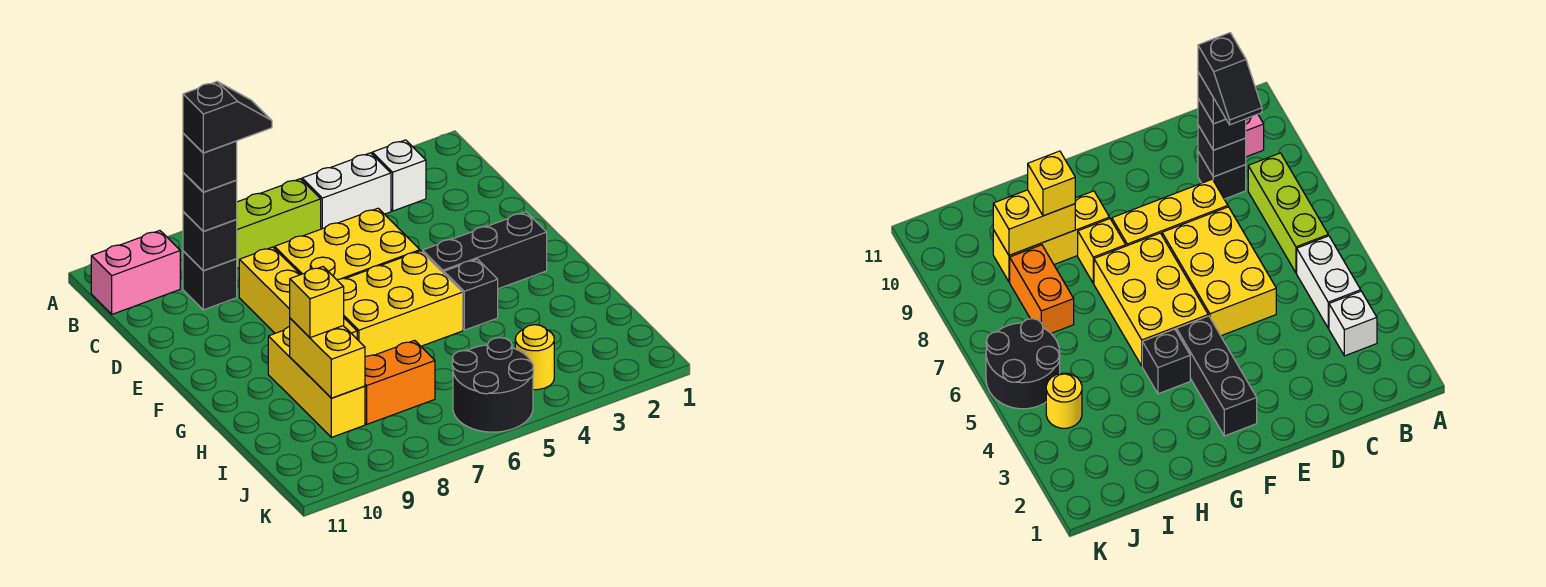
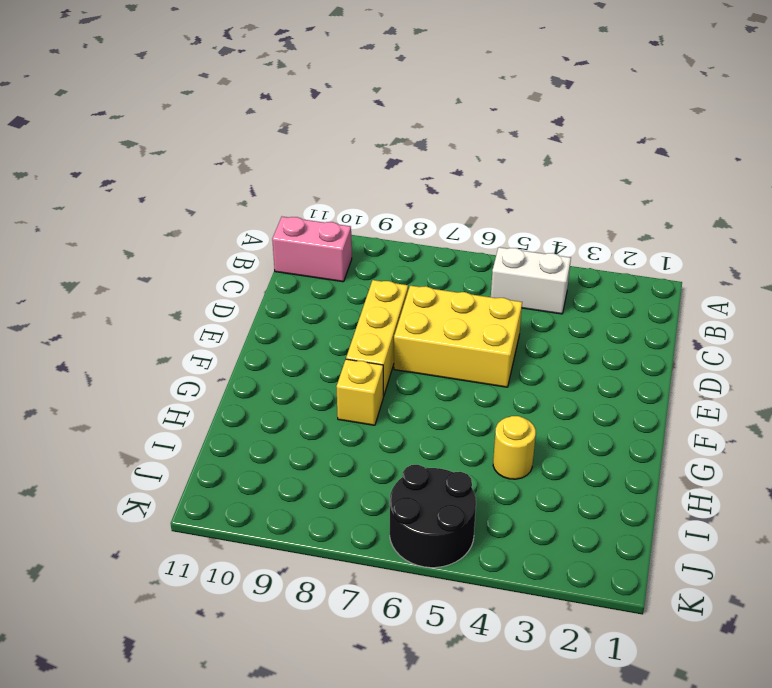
yellow round brick H4 level 1 -> yellow round brick J4 level 1
none -> white brick B3 level 1
none -> lime brick B6:B8 level 1
none -> black brick C9 level 1

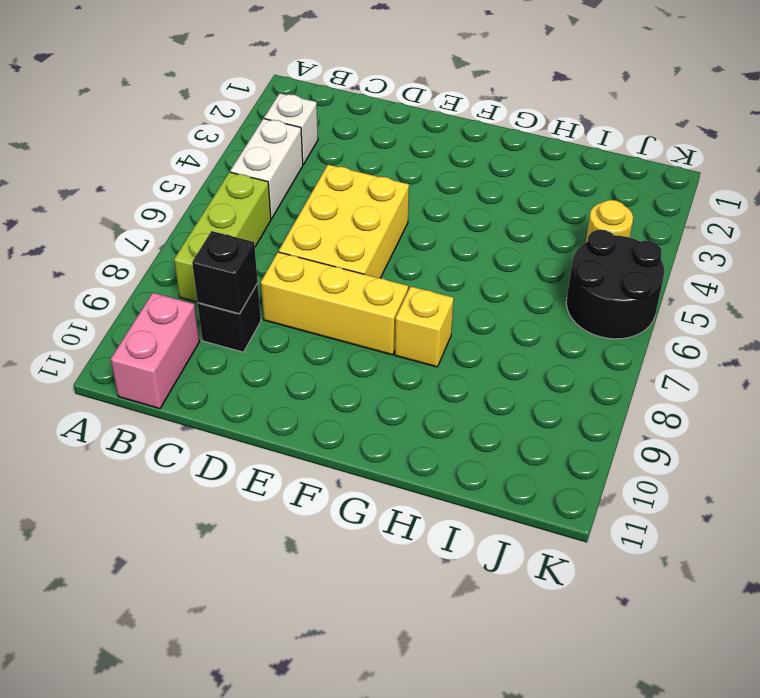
none -> black brick F2:F4 level 1
none -> yellow brick F5:G7 level 1
none -> black brick G4 level 1

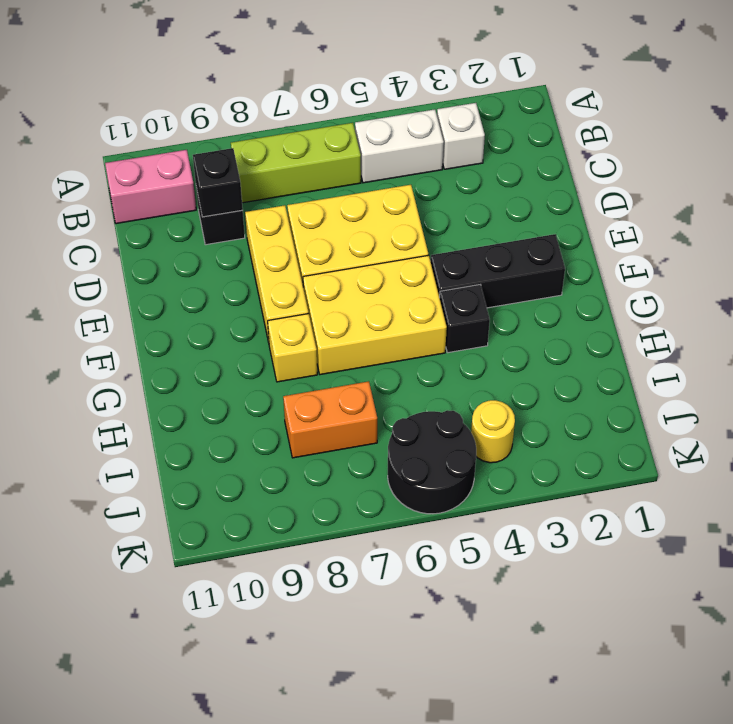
none -> yellow brick G9:I9 level 1
none -> yellow brick H9:I9 level 2
none -> black brick C9 level 3

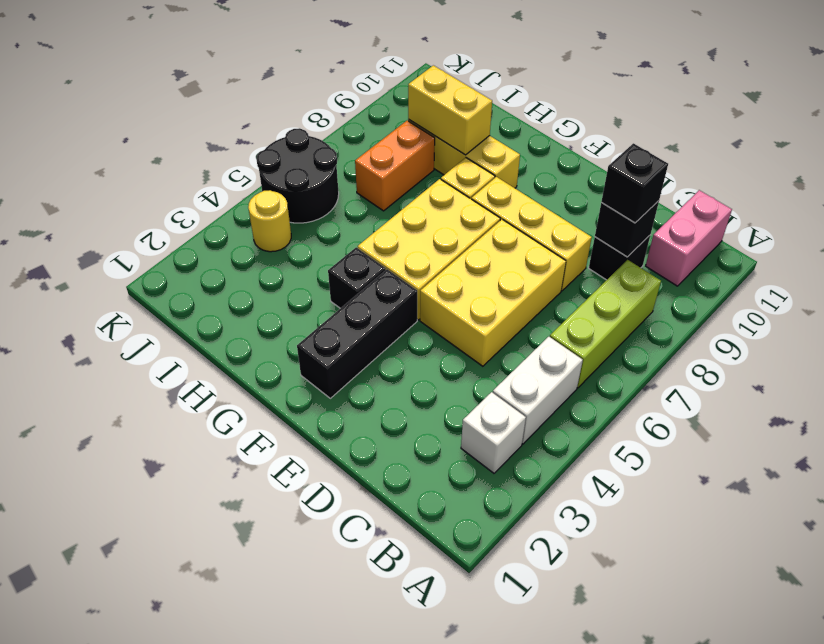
none -> yellow brick H9 level 3
none -> black brick C9 level 4
none -> black slope C8:C9 level 5 top 9

